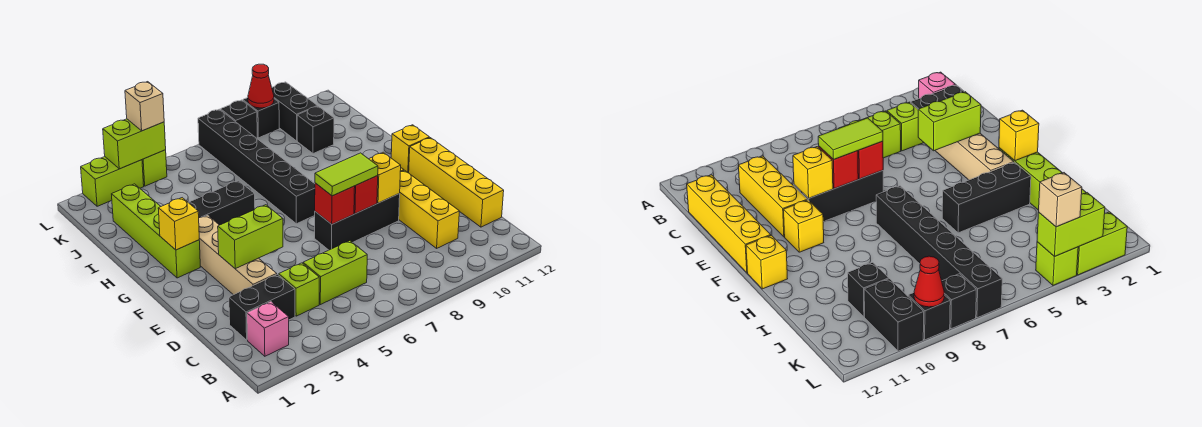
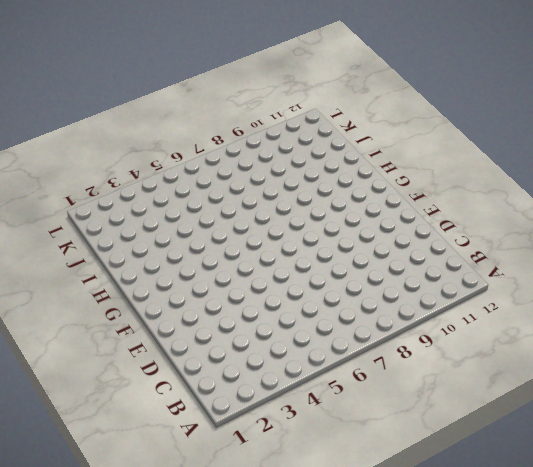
none -> pink brick B2 level 1
none -> black brick C2:C3 level 1
none -> lime brick C4 level 1

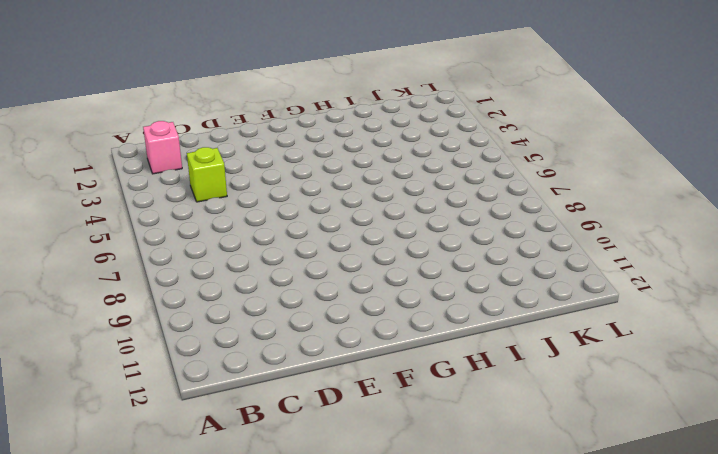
none -> black brick C2:C3 level 1
none -> lime brick C5:C6 level 1
none -> yellow brick C10:E10 level 1

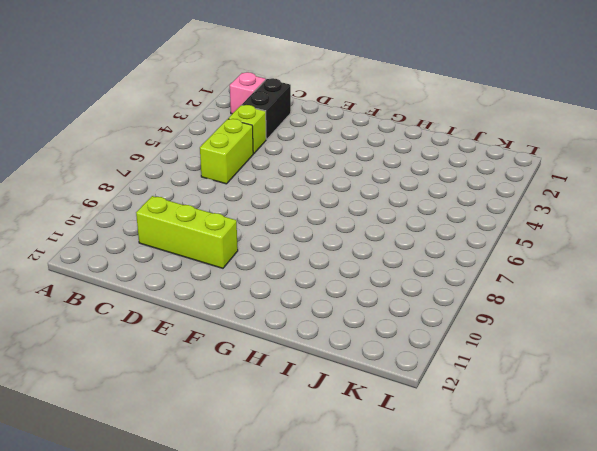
lime brick C10:E10 level 1 -> yellow brick C10:E10 level 1
none -> yellow brick C12:F12 level 1
none -> tan brick D3:G3 level 1
none -> black brick E7:E9 level 1

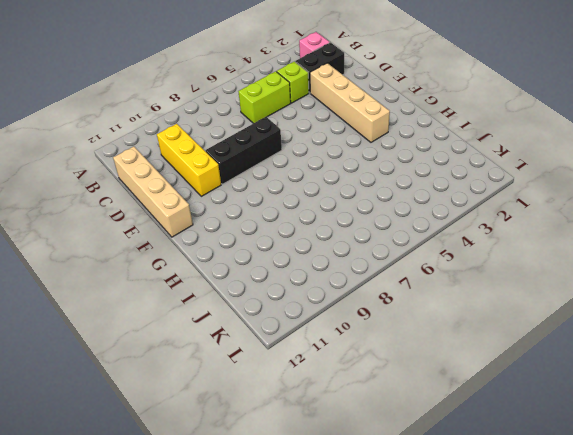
tan brick C12:F12 level 1 -> yellow brick C12:F12 level 1
none -> yellow brick F10 level 1
none -> lime brick G2:J2 level 1
none -> black brick G7:L7 level 1

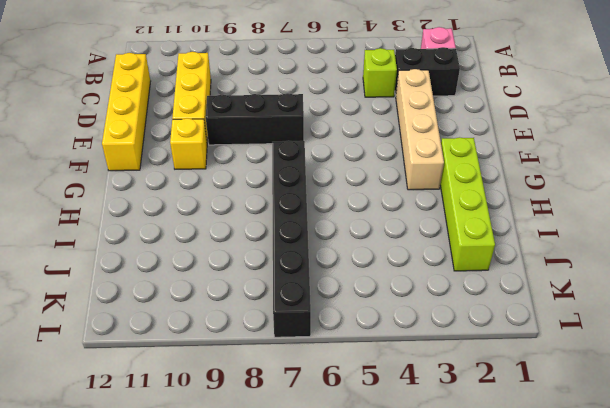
none -> lime brick C5:C6 level 1
none -> yellow brick G12 level 1
none -> black brick H3:H5 level 1

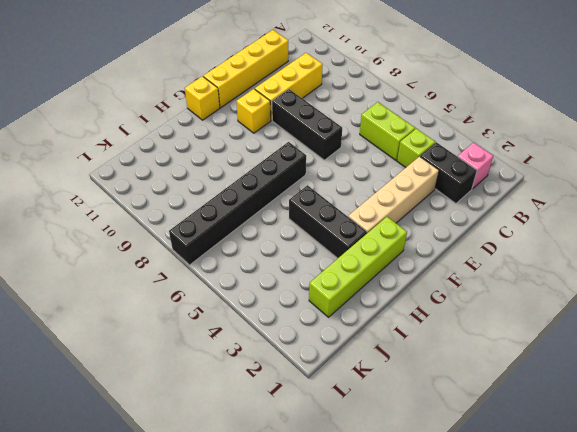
none -> black brick J10 level 1
none -> black brick K10:L10 level 1
none -> lime brick L2:L3 level 1

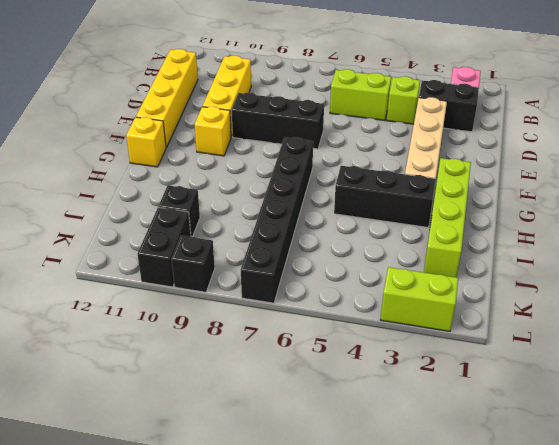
none -> lime brick L4 level 1
none -> black brick L8 level 1
none -> lime brick E3:E4 level 2

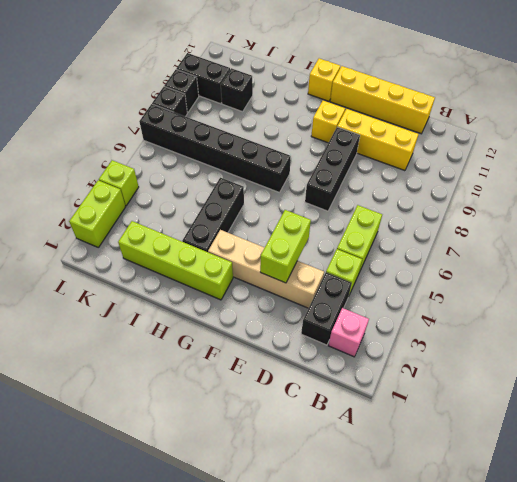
none -> red brick E7 level 2
none -> red brick E8 level 2
none -> yellow brick E9 level 2

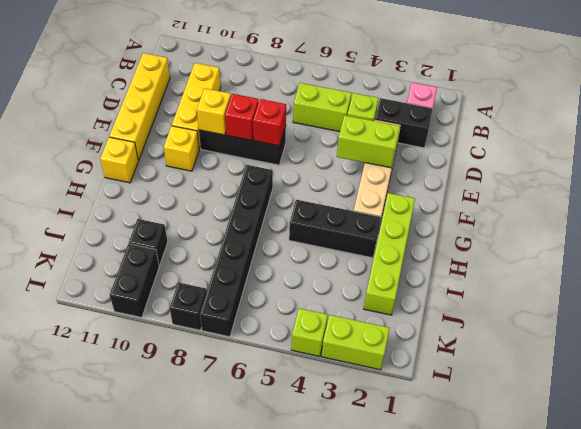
none -> black brick L9 level 1
none -> yellow brick G2 level 2
none -> lime brick L3:L4 level 2

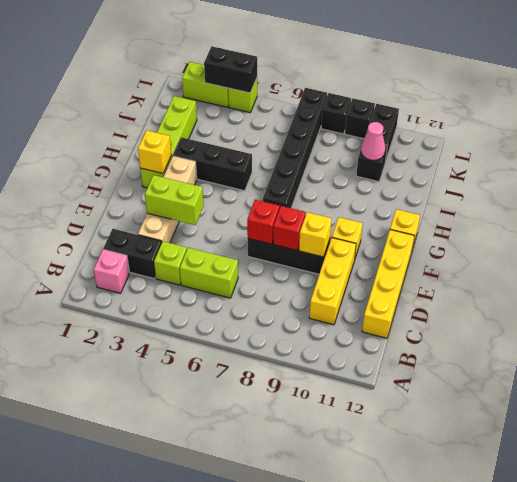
pink cone J10 level 2 -> none
black brick L3:L4 level 2 -> lime brick L3:L4 level 2
none -> red cone L9 level 2
none -> lime tile E7:E8 level 3
none -> tan brick L4 level 3

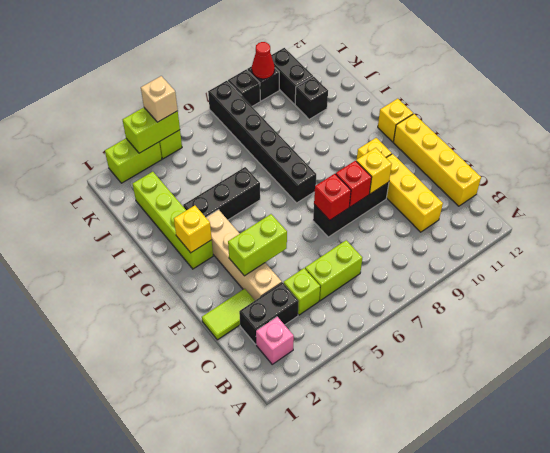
lime tile D1:D2 level 1 -> lime tile E7:E8 level 3

